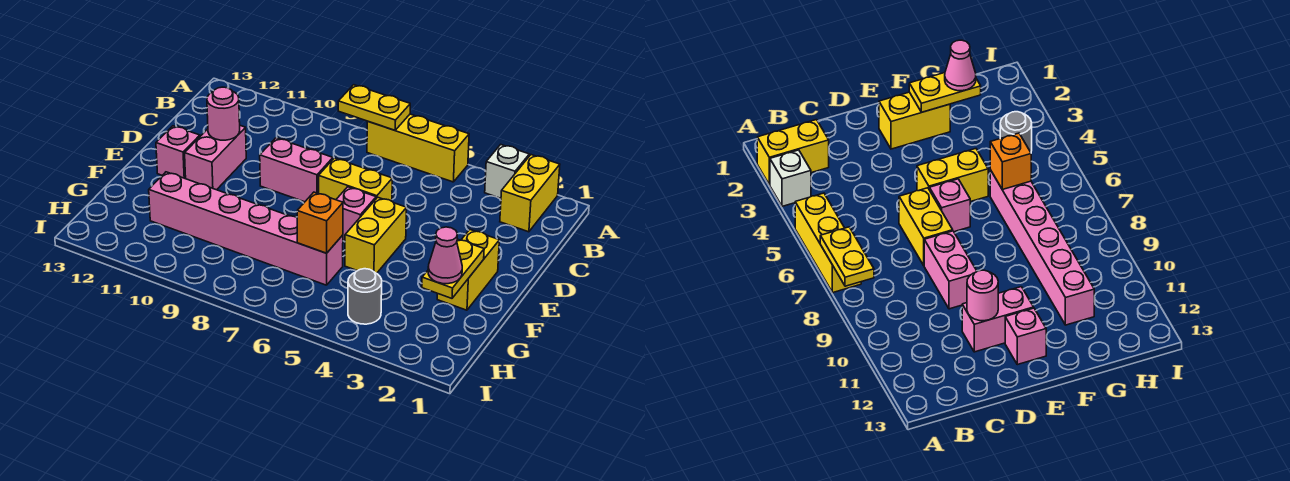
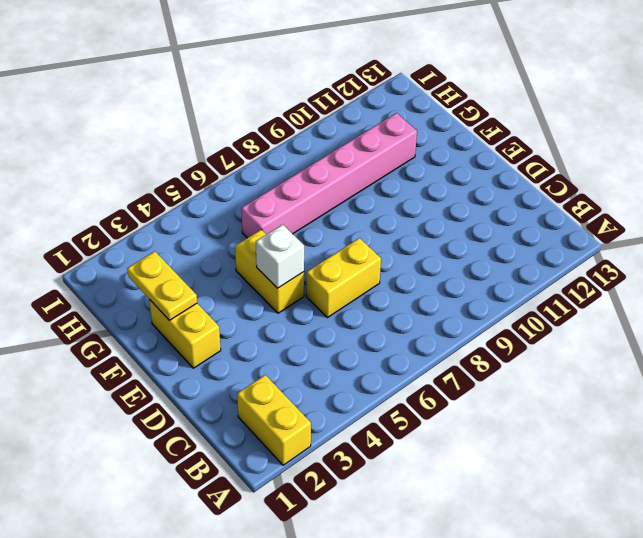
white brick E5 level 2 -> white brick A3 level 1
none -> yellow brick A5:A7 level 1
none -> pink brick D8:D9 level 1
none -> pink brick D11:E11 level 1

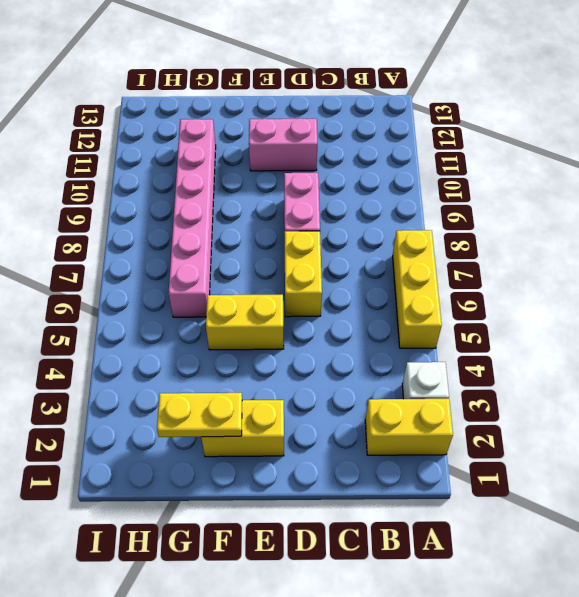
none -> pink brick E6 level 1
none -> pink brick E12 level 1
none -> grey round brick H4 level 1

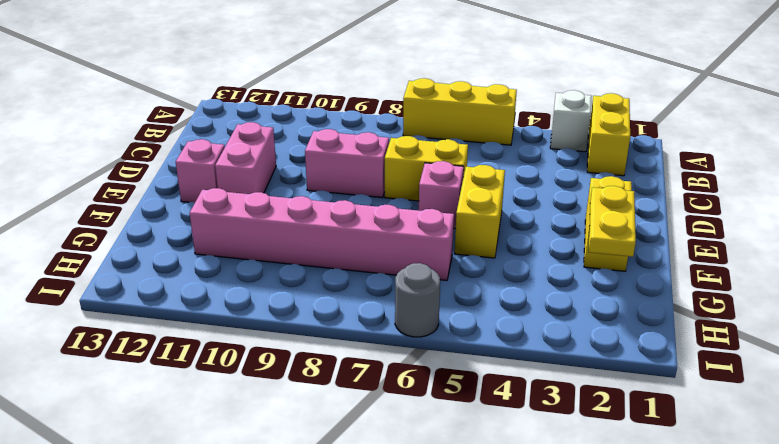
grey round brick I6 level 1 -> grey round brick H4 level 1
none -> yellow plate A7:A8 level 2
none -> pink round brick D11 level 2
none -> orange brick G6 level 2

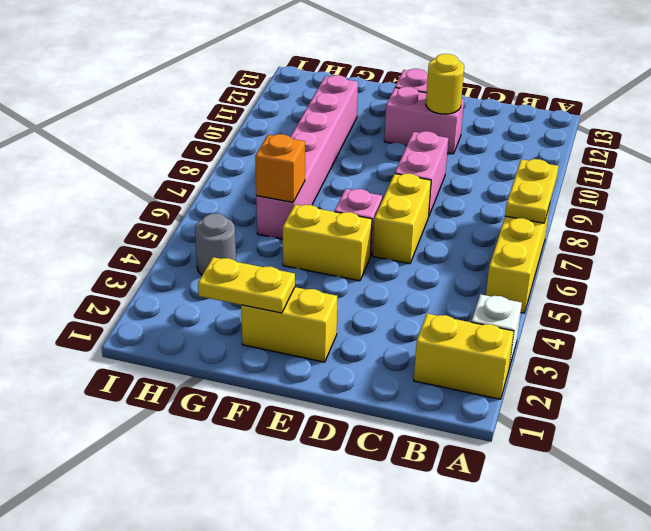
yellow round brick D11 level 2 -> pink round brick D11 level 2
none -> pink cone G2 level 3

